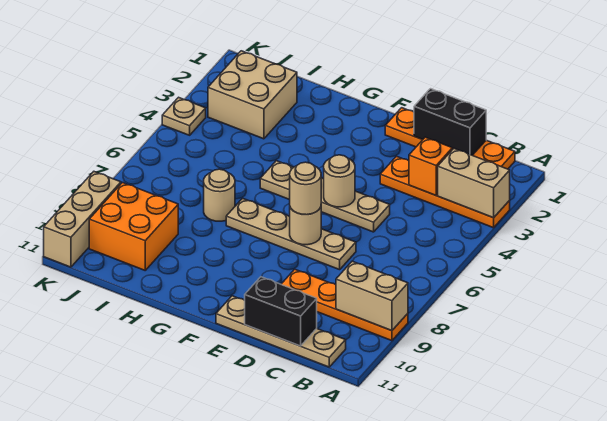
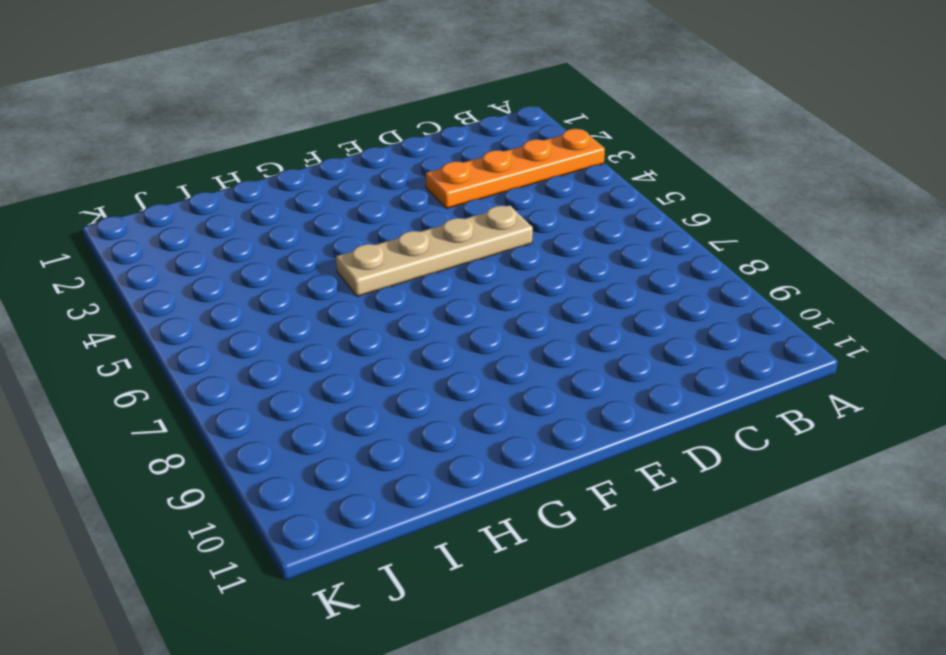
none -> orange plate A9:D9 level 1
none -> orange plate B1:E1 level 1
none -> tan plate B11:E11 level 1

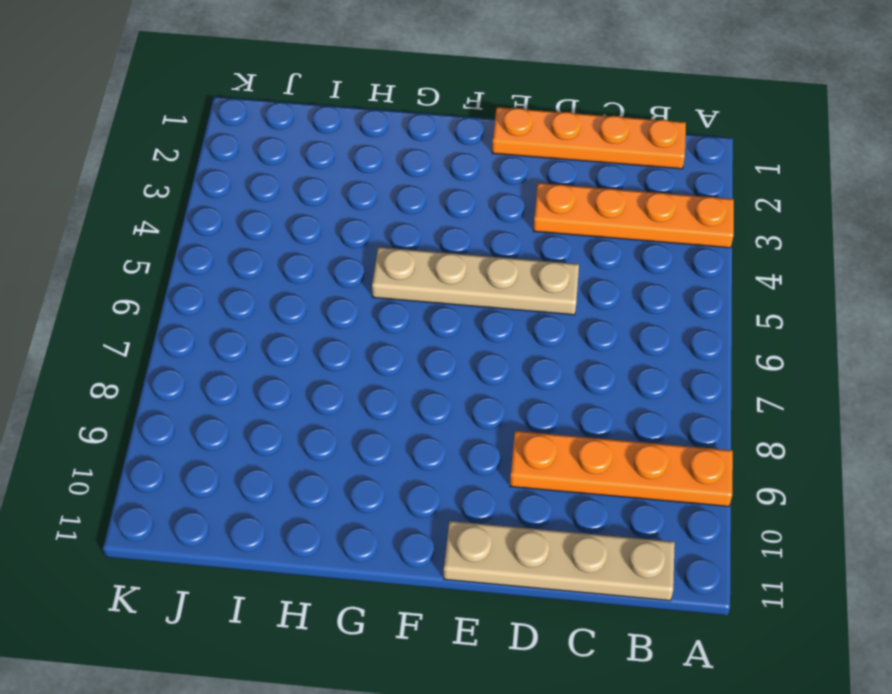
none -> tan plate D7:G7 level 1
none -> tan round brick H7 level 1
none -> tan brick I2:J3 level 1

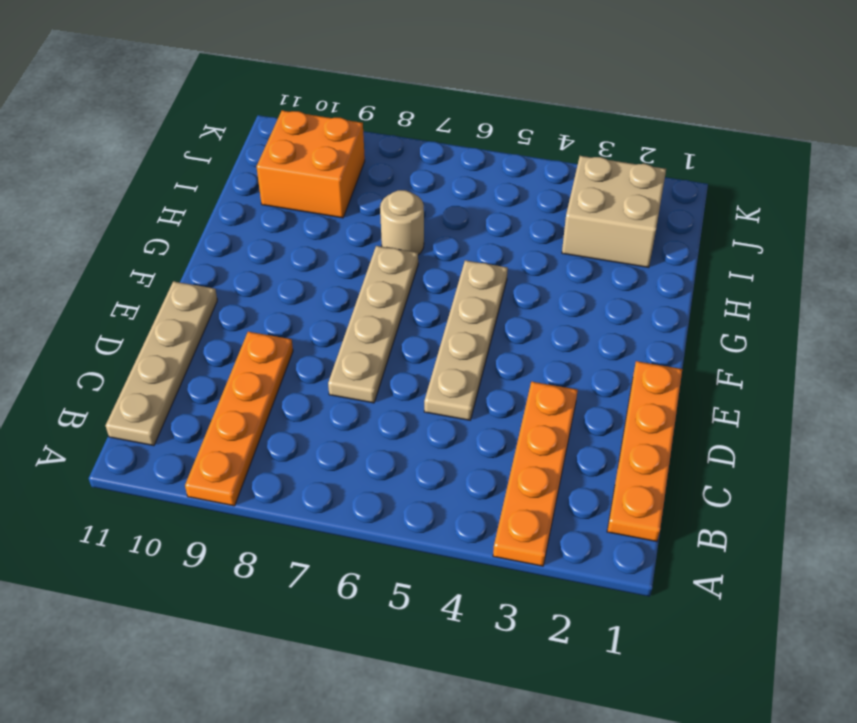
none -> tan plate K4 level 1
none -> tan brick K9:K11 level 1
none -> tan brick A3:B3 level 2

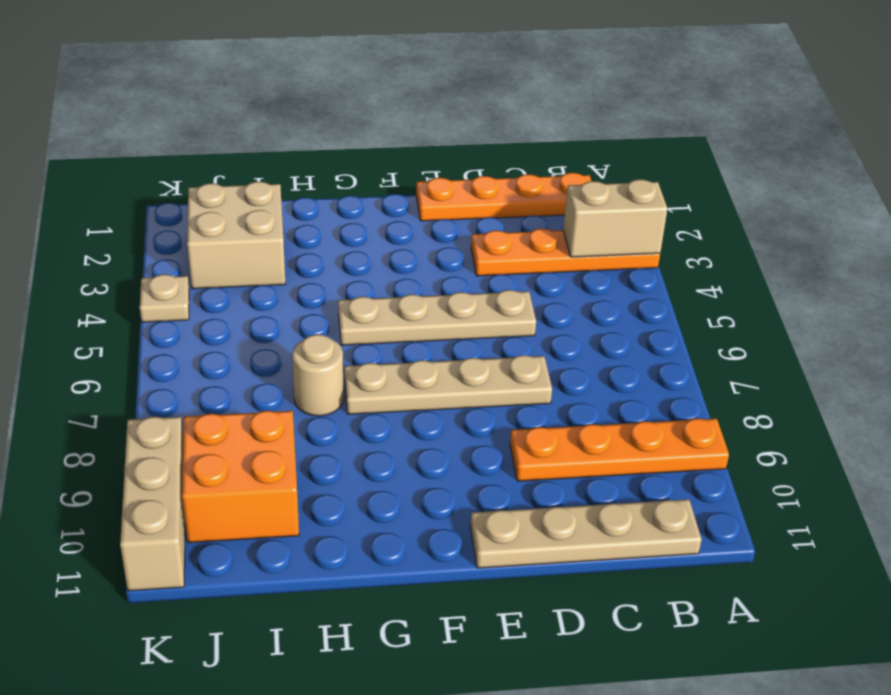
none -> tan brick A9:B9 level 2
none -> black brick C1:D1 level 2
none -> orange brick C3 level 2

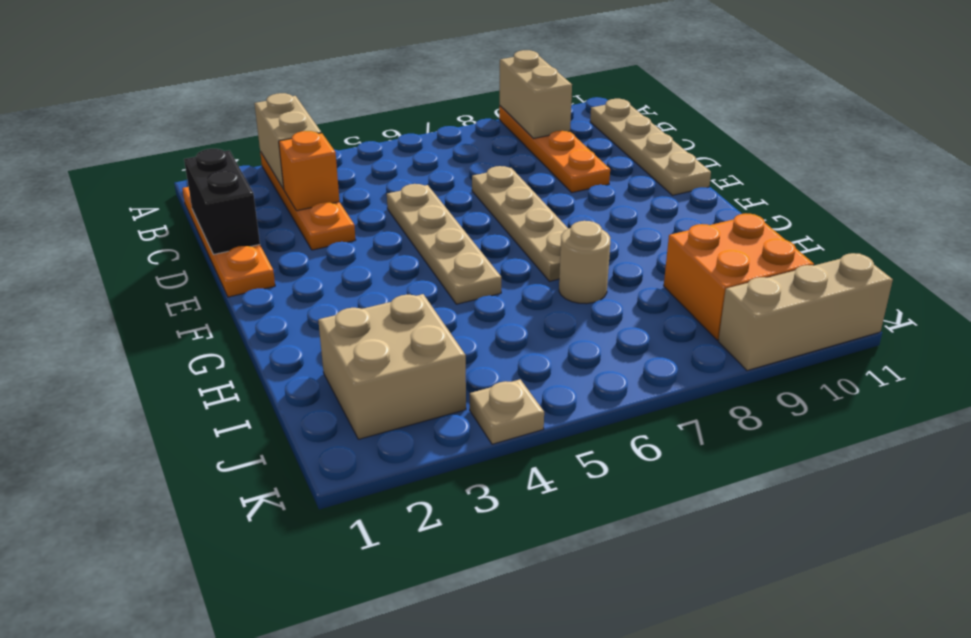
none -> black brick C11:D11 level 2
none -> tan round brick E5 level 2
none -> tan round brick E7 level 2

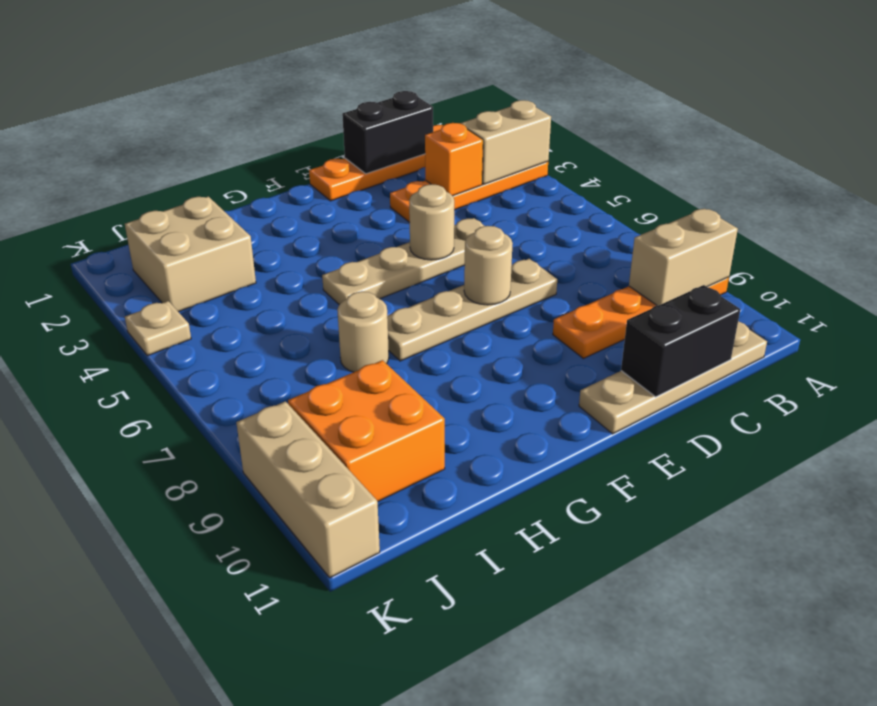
none -> tan round brick E7 level 3

